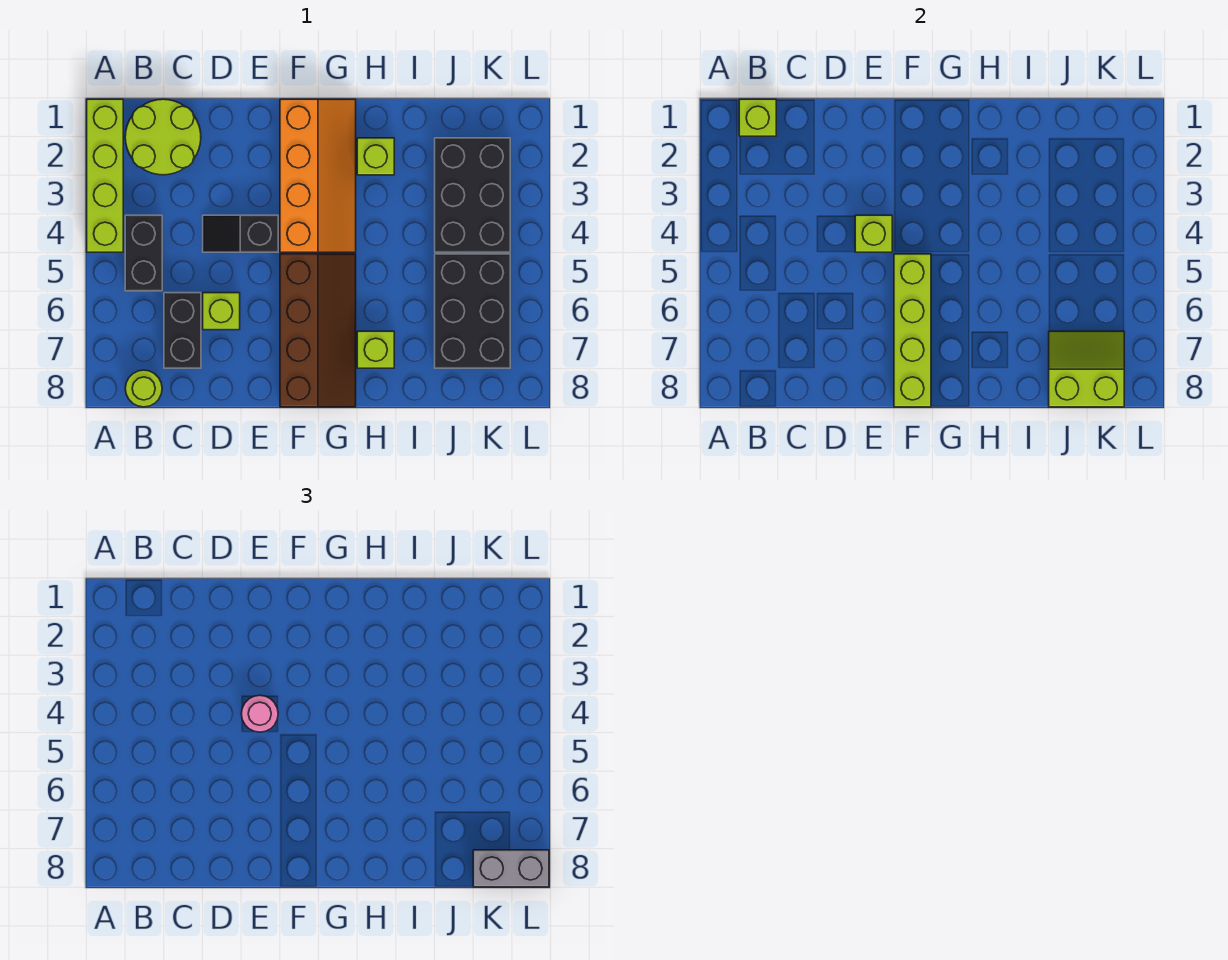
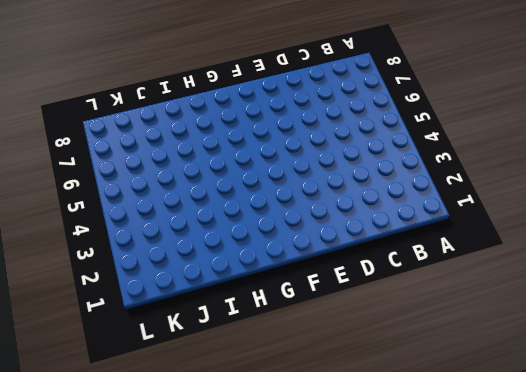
none -> lime brick A1:A4 level 1
none -> lime round brick B1:C2 level 1
none -> black brick B4:B5 level 1

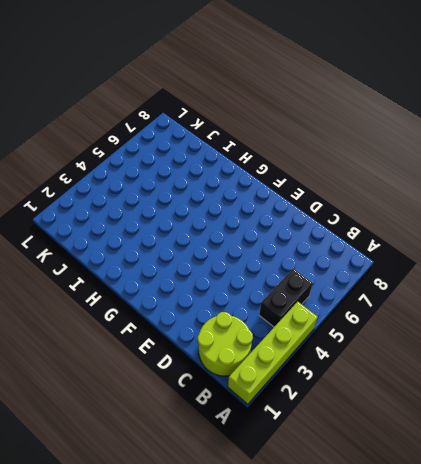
none -> lime round brick B8 level 1
none -> black brick C6:C7 level 1
none -> black slope D4:E4 level 1 top E

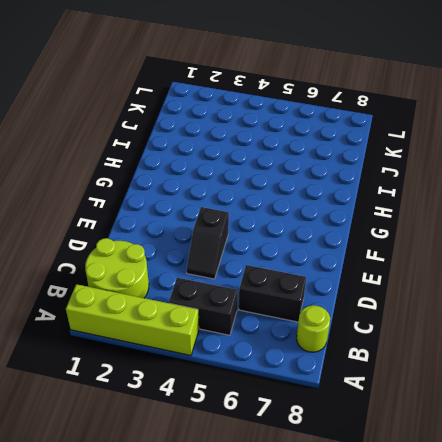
none -> lime brick D6 level 1
none -> orange slope F1:G4 level 1 top F
none -> brown slope F5:G8 level 1 top F

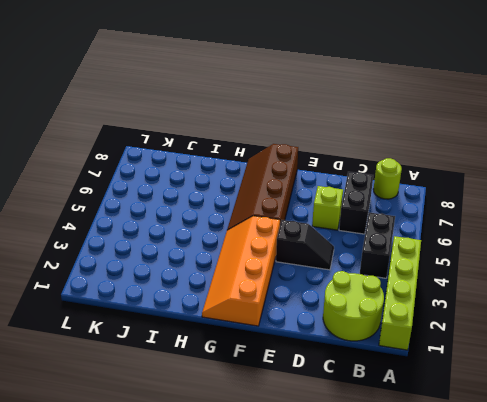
none -> lime brick H2 level 1
none -> lime brick H7 level 1
none -> black brick J2:K4 level 1

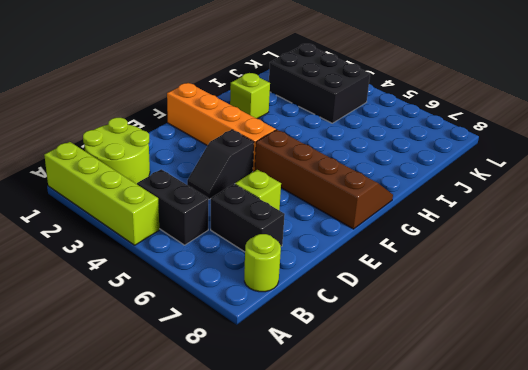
none -> lime brick H7 level 1
none -> black brick J5:K7 level 1
none -> lime brick B1 level 2

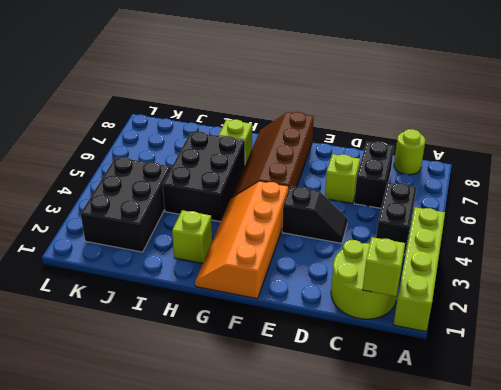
black brick H4:I6 level 1 -> black brick J5:K7 level 1
none -> lime brick E4 level 2
none -> lime brick F5:F8 level 2
none -> lime slope J7:K8 level 2 top 8

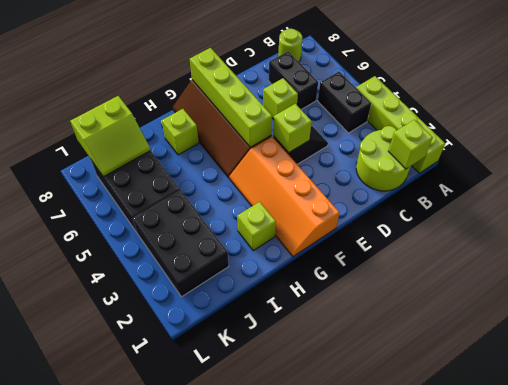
none -> pink round brick E4 level 3
none -> grey brick K8:L8 level 3

